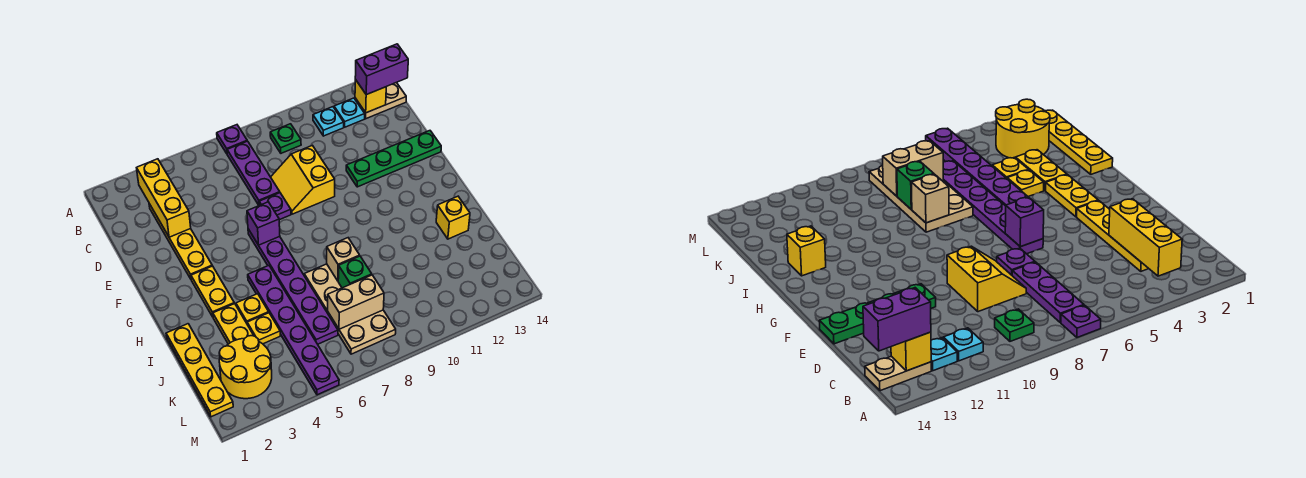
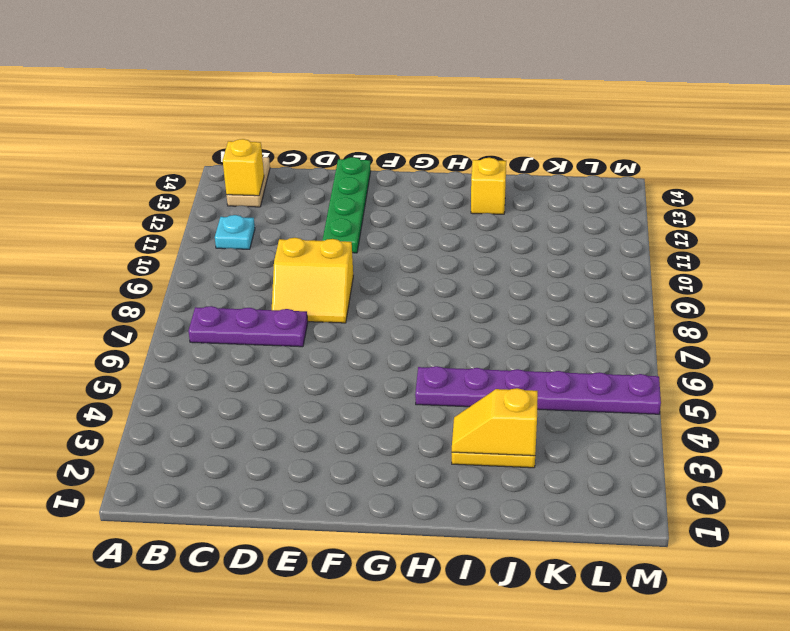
yellow slope I3:J3 level 2 top J -> none
none -> purple plate A7 level 1
none -> green plate B9 level 1
none -> cyan plate B12 level 1

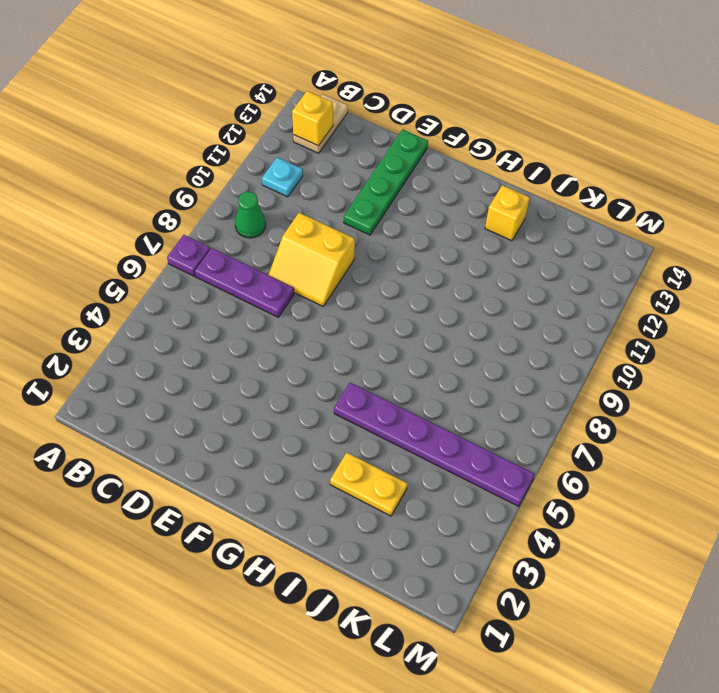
green cone B9 level 1 -> green plate B9 level 1
none -> cyan plate B12 level 1
none -> yellow plate C3:F3 level 1
none -> purple plate E7 level 1

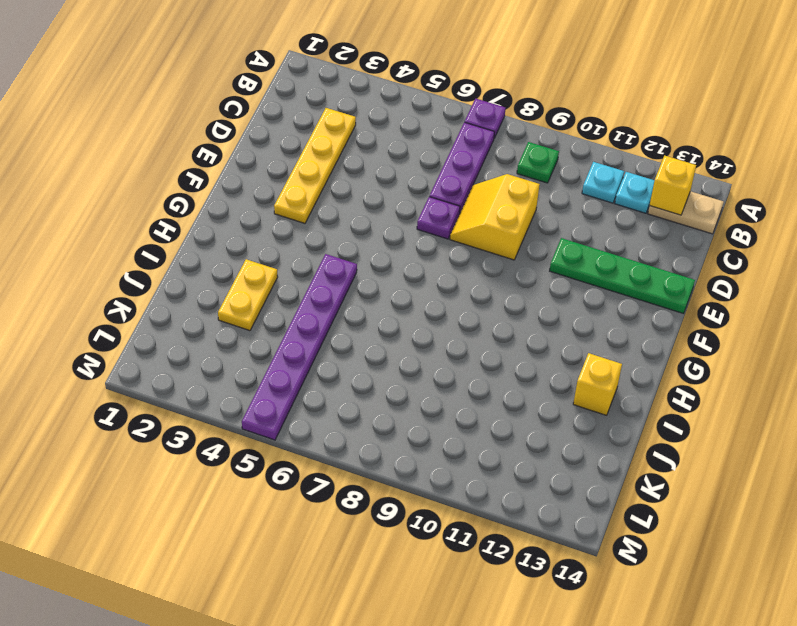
none -> purple plate F6:K6 level 1
none -> yellow plate G3:H3 level 1
none -> yellow plate I1:L1 level 1

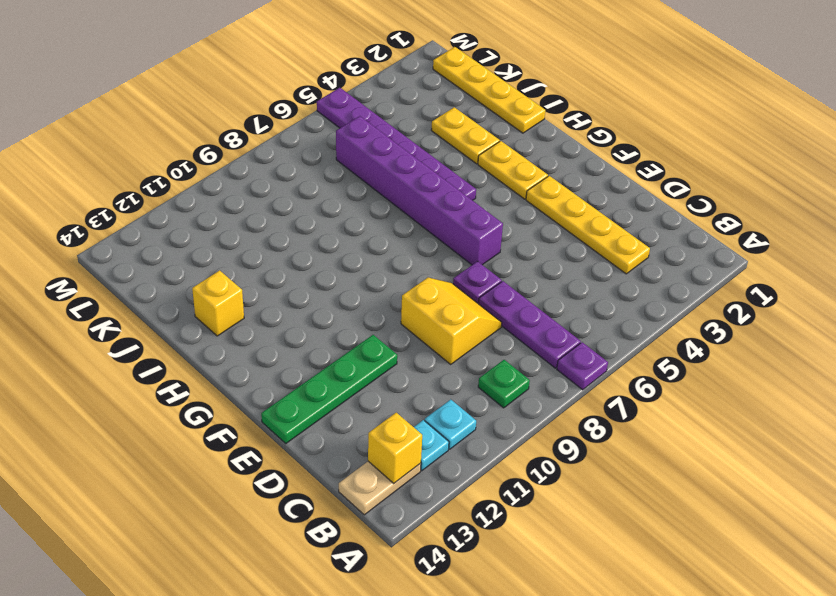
purple brick F6:K6 level 1 -> purple plate F6:K6 level 1
none -> yellow plate I4 level 1
none -> tan plate I7:L8 level 1
none -> yellow plate J4 level 1

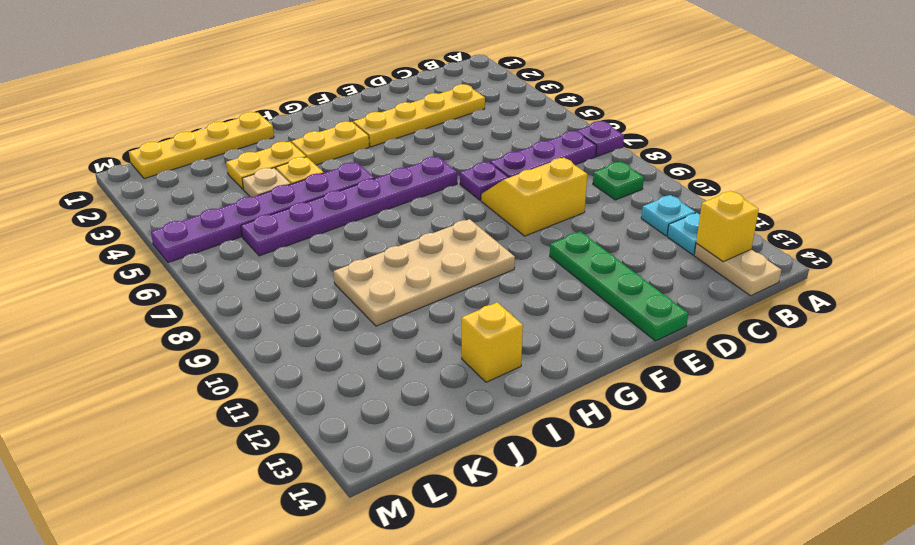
tan plate G9:J10 level 1 -> tan plate I7:L8 level 1
tan plate J4 level 1 -> yellow plate J4 level 1
none -> yellow round brick K2:L3 level 1
none -> yellow brick B3:D3 level 2
none -> purple brick F6 level 2

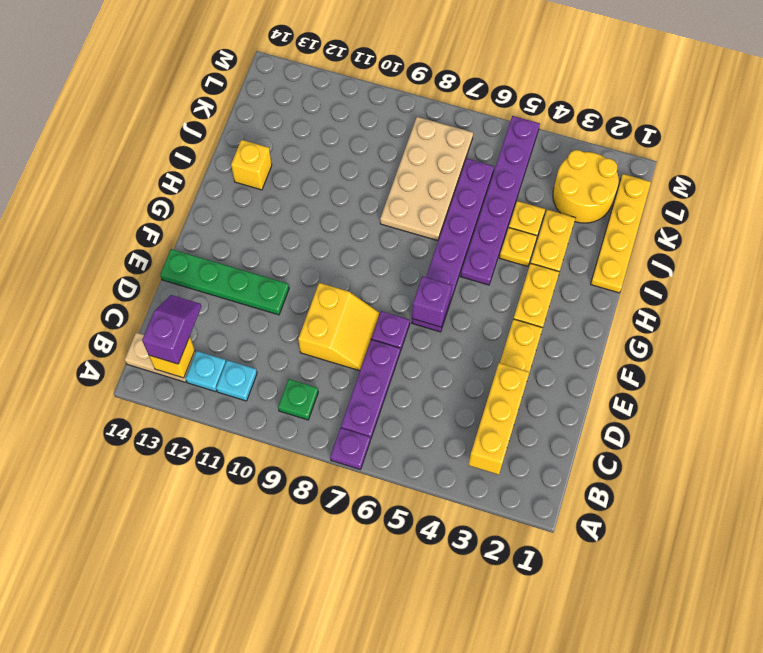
purple slope B13:C13 level 3 top B -> purple brick B13:B14 level 3
none -> tan brick I8 level 2
none -> green brick J8 level 2
none -> tan brick K7:K8 level 2

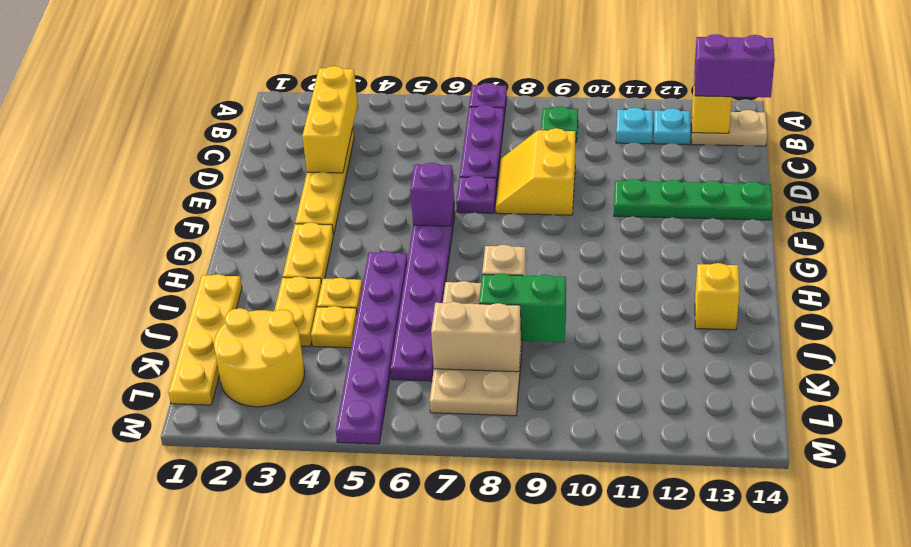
green brick J8:J9 level 2 -> green brick J8 level 2

